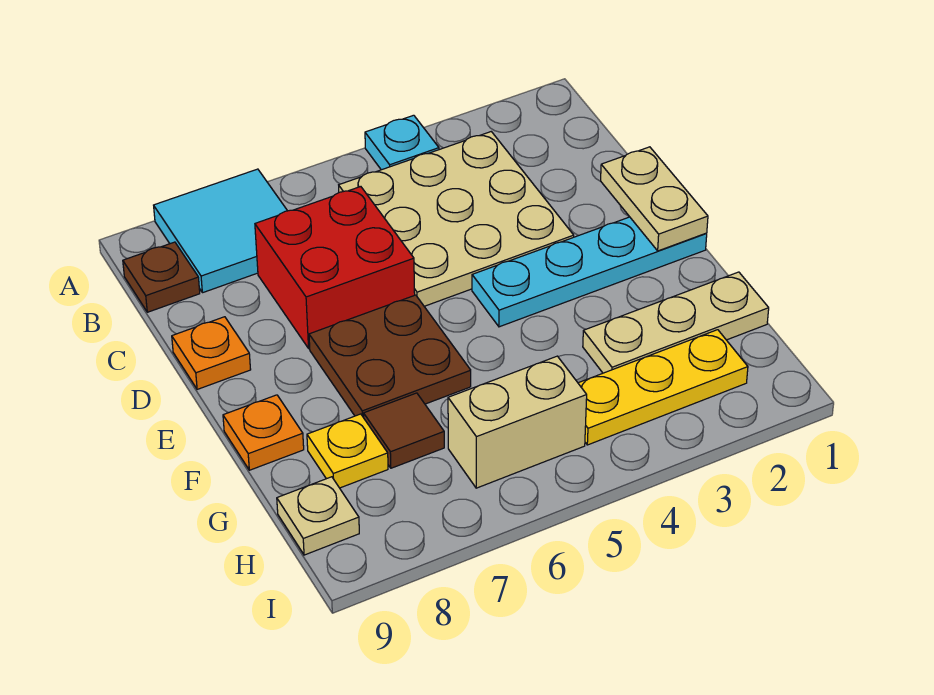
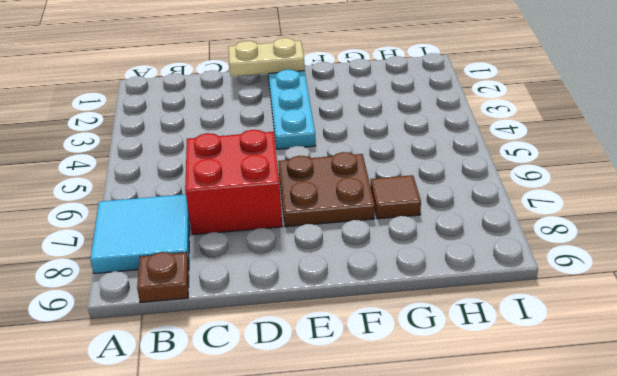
none -> cyan plate A4 level 1
none -> tan plate B3:D5 level 1
none -> orange plate D9 level 1

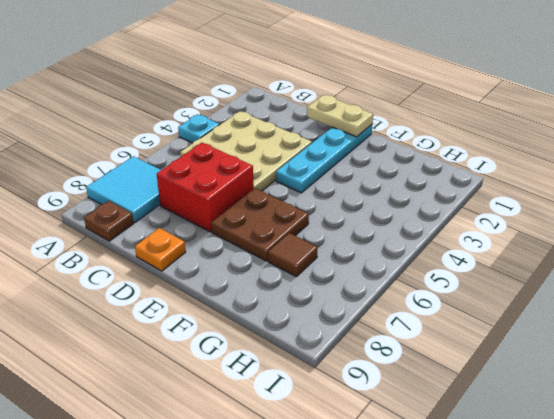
none -> orange plate F9 level 1
none -> tan plate G1:G3 level 1
none -> yellow plate G8 level 1

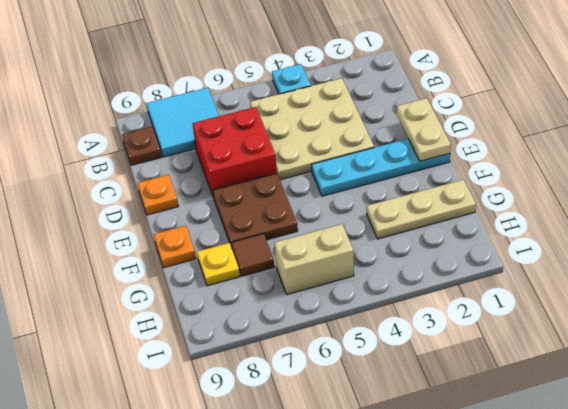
none -> yellow plate H2:H4 level 1
none -> tan plate H9 level 1

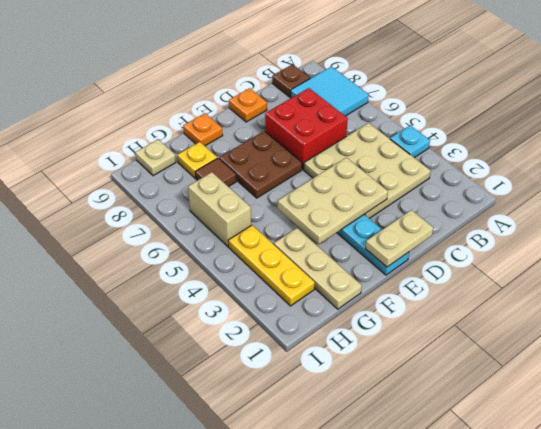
tan plate D3:F4 level 2 -> none

